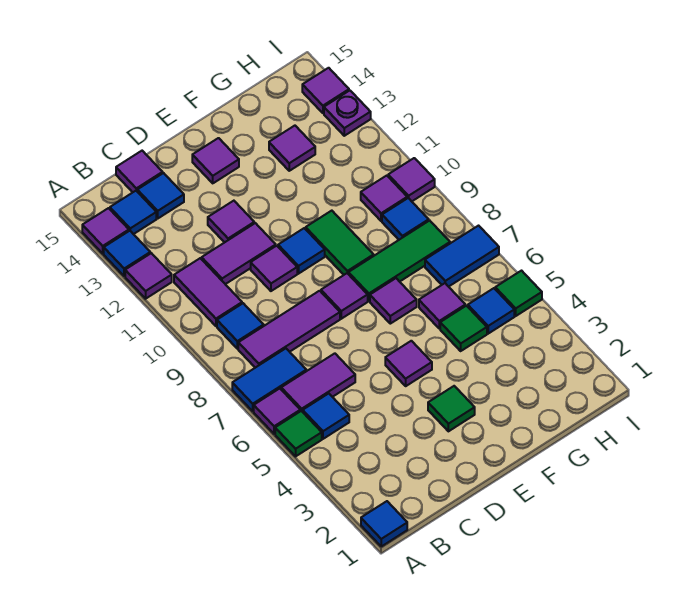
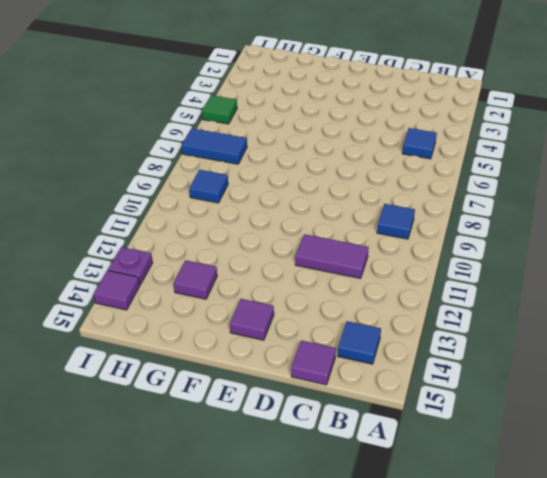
none -> blue tile A1 level 1
none -> green tile A5 level 1
none -> purple tile A6 level 1
none -> blue tile A7:B7 level 1

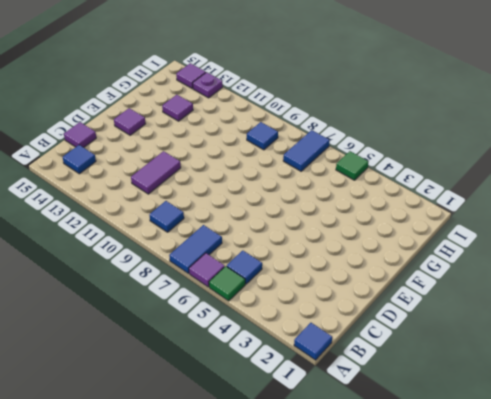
none -> purple tile A12 level 1
none -> blue tile A13 level 1
none -> purple tile A14 level 1
none -> purple tile B6:C6 level 1

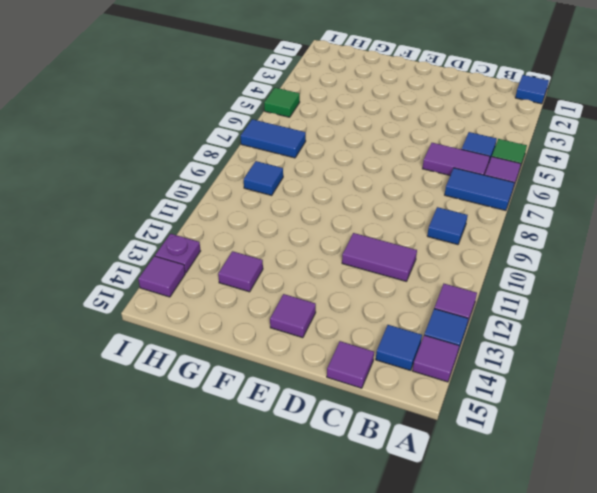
none -> purple tile B8:D8 level 1
none -> purple tile B10:B11 level 1
none -> blue tile C14 level 1
none -> purple tile D10 level 1

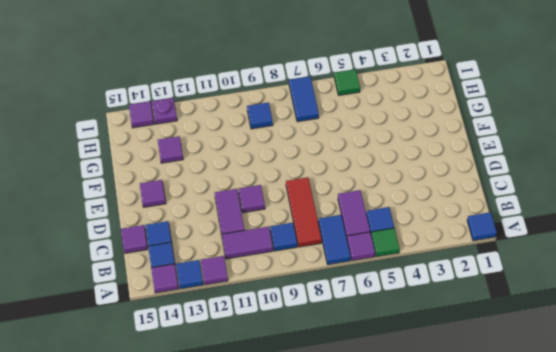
red tile B8:D8 level 1 -> purple tile B8:D8 level 1
none -> purple tile D12 level 1
none -> green tile E3 level 1
none -> purple tile E5 level 1
none -> purple tile E8 level 1

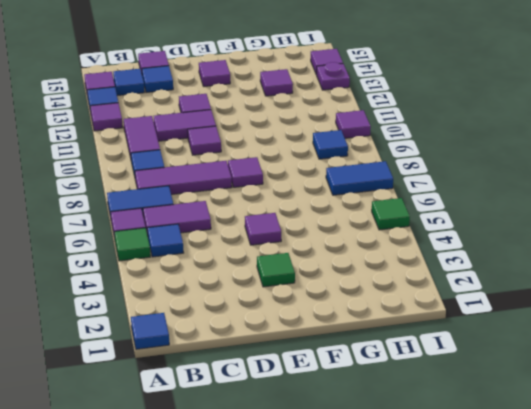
none -> blue tile E10 level 1
none -> purple tile F7 level 1
none -> green tile F8:H8 level 1
none -> green tile F9:F10 level 1

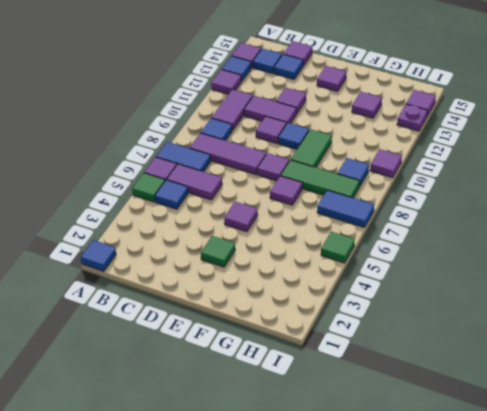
none -> green tile G5 level 1
none -> purple tile G6 level 1
none -> blue tile H5 level 1
none -> purple tile H10 level 1

